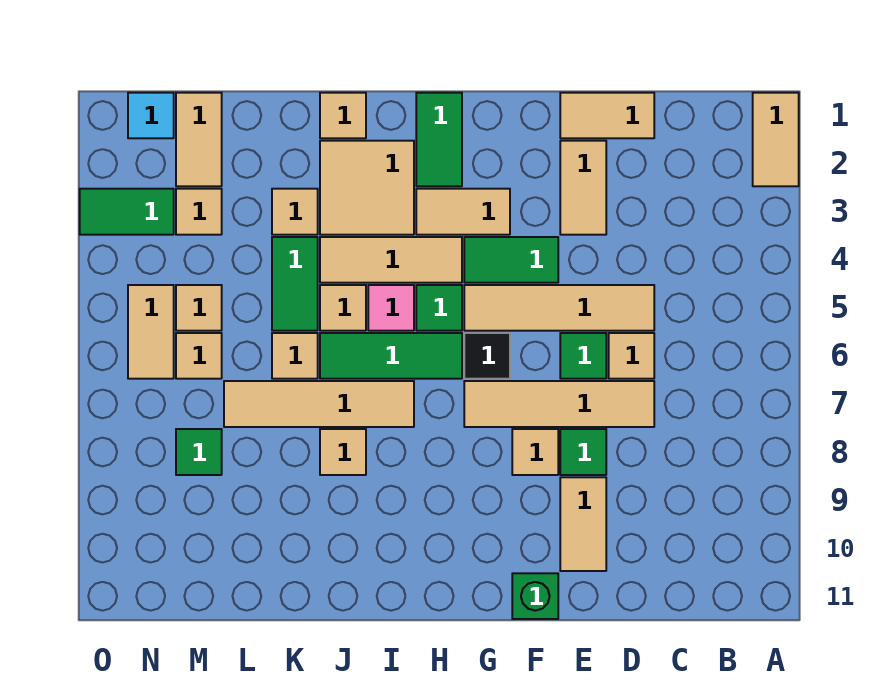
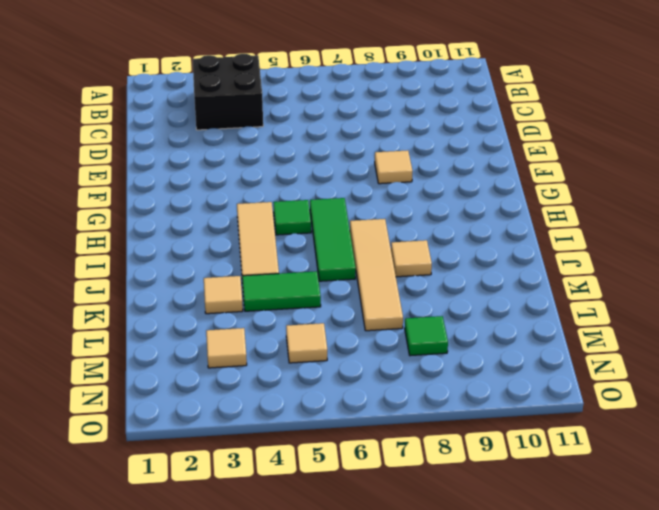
black brick B3:C4 level 1 -> none
none -> tan tile A1:A2 level 1
none -> tan tile D1:E1 level 1
none -> tan tile D5:G5 level 1
none -> tan tile D6 level 1

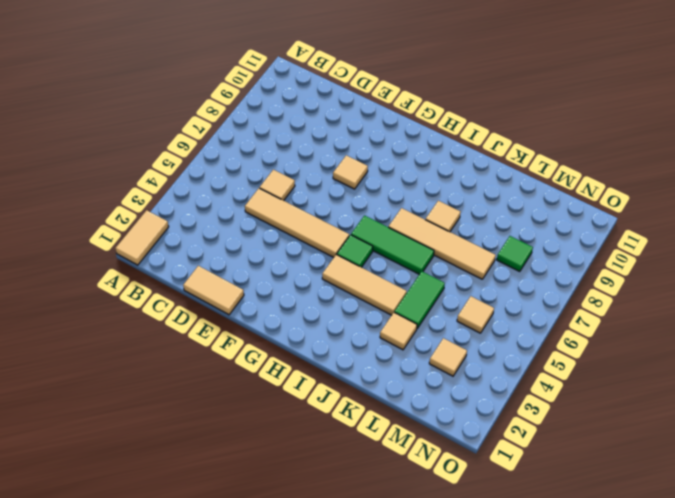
none -> tan tile D7:G7 level 1
none -> tan tile E2:E3 level 1
none -> green tile E6 level 1
none -> green tile E8 level 1

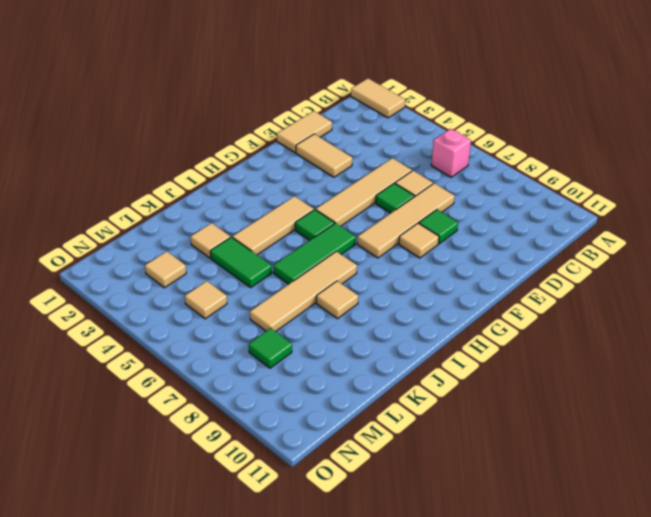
pink brick B6 level 1 -> none
none -> tan tile E9:E10 level 1
none -> green tile F4:G4 level 1
none -> green brick F11 level 1
none -> tan tile G3:H3 level 1

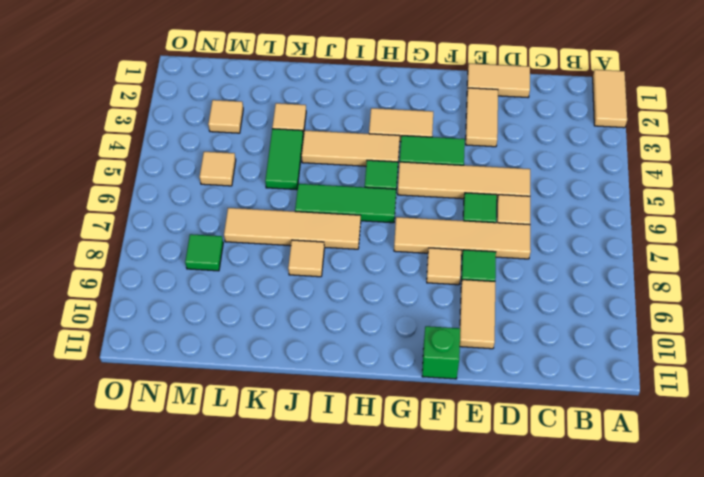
none -> black tile G6 level 1
none -> green tile H1:H2 level 1
none -> tan tile I2:J3 level 1
none -> pink tile I5 level 1

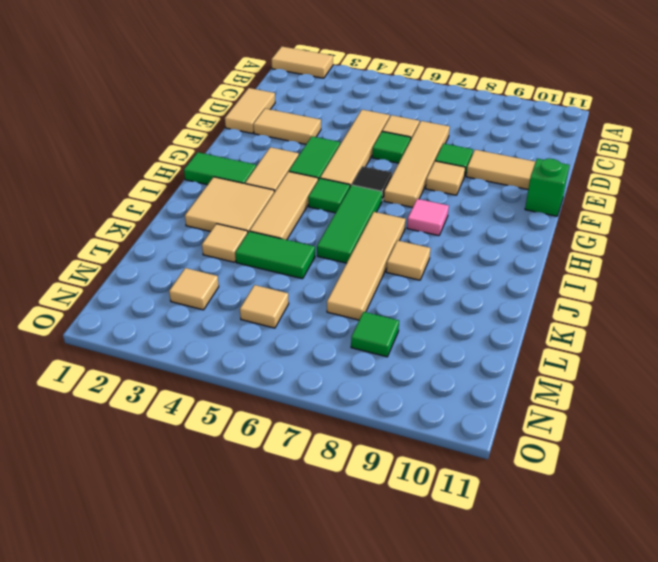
pink tile H8 level 1 -> pink tile I5 level 1
none -> tan tile J1 level 1
none -> tan tile J5 level 1
none -> tan tile K6 level 1
none -> tan tile M1:M2 level 1

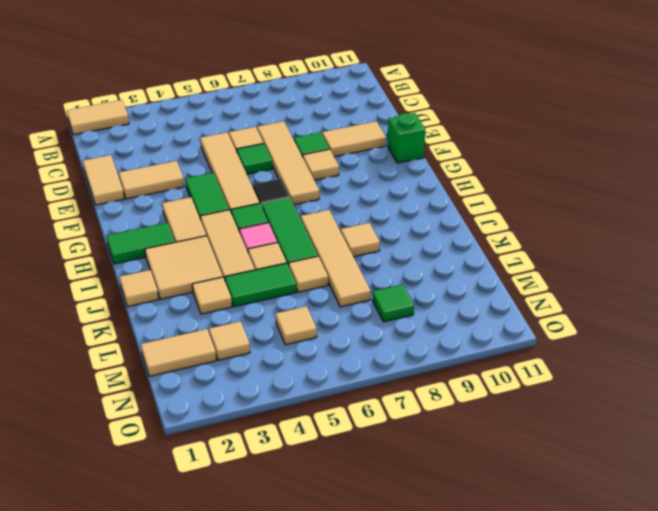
none -> tan tile M6 level 1
none -> cyan tile N1 level 1
none -> green tile N3:O3 level 1
none -> tan tile N5:N6 level 1

